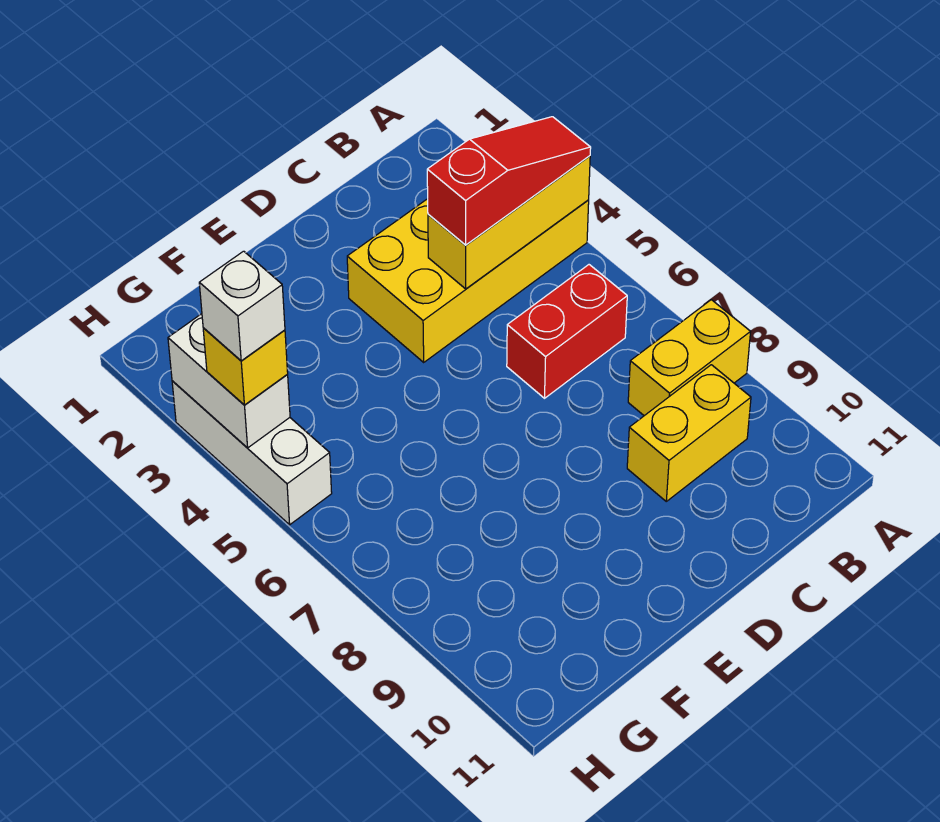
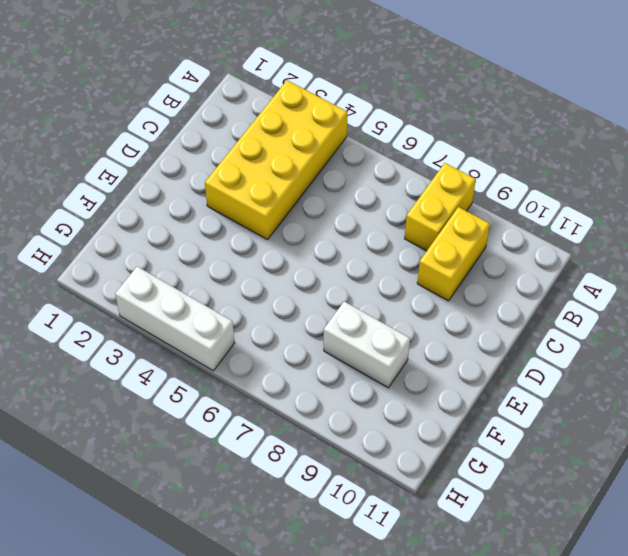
white brick F8:F9 level 1 -> white brick H3:H4 level 2
none -> red brick B6:C6 level 1
none -> yellow brick A4:C4 level 2

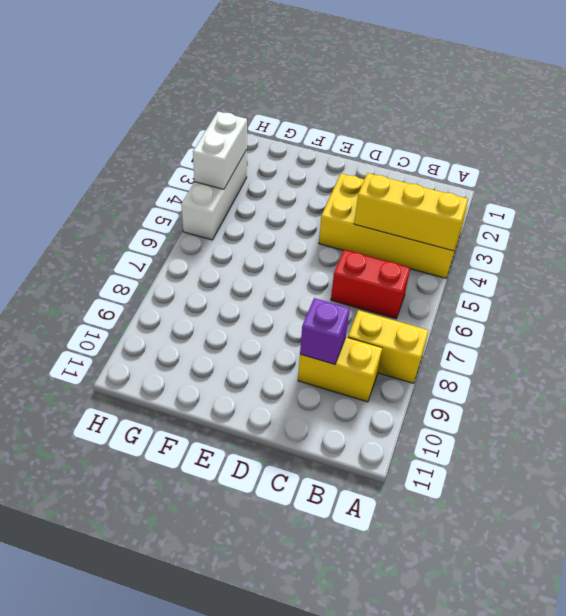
purple brick C9 level 2 -> none
none -> red slope A4:C4 level 3 top C
none -> yellow brick H4 level 3

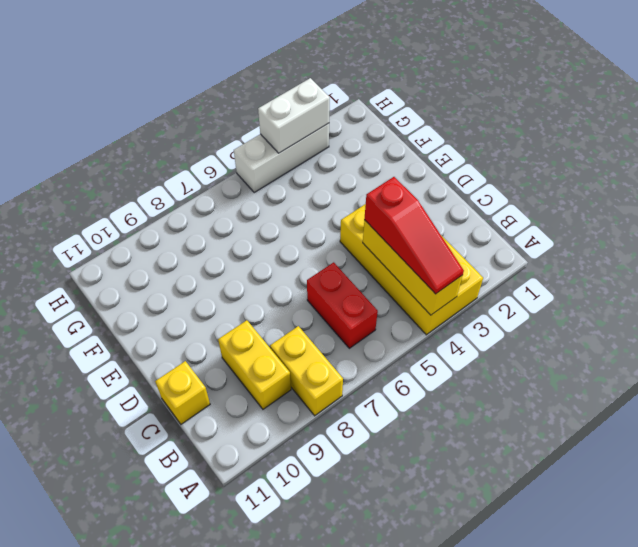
yellow brick C11 level 1 -> yellow brick H4 level 3
none -> white brick H4 level 4

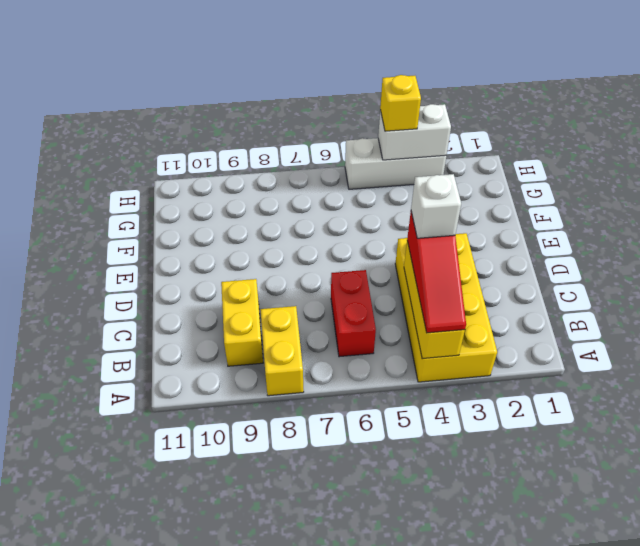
white brick C4 level 4 -> white brick H4 level 4

